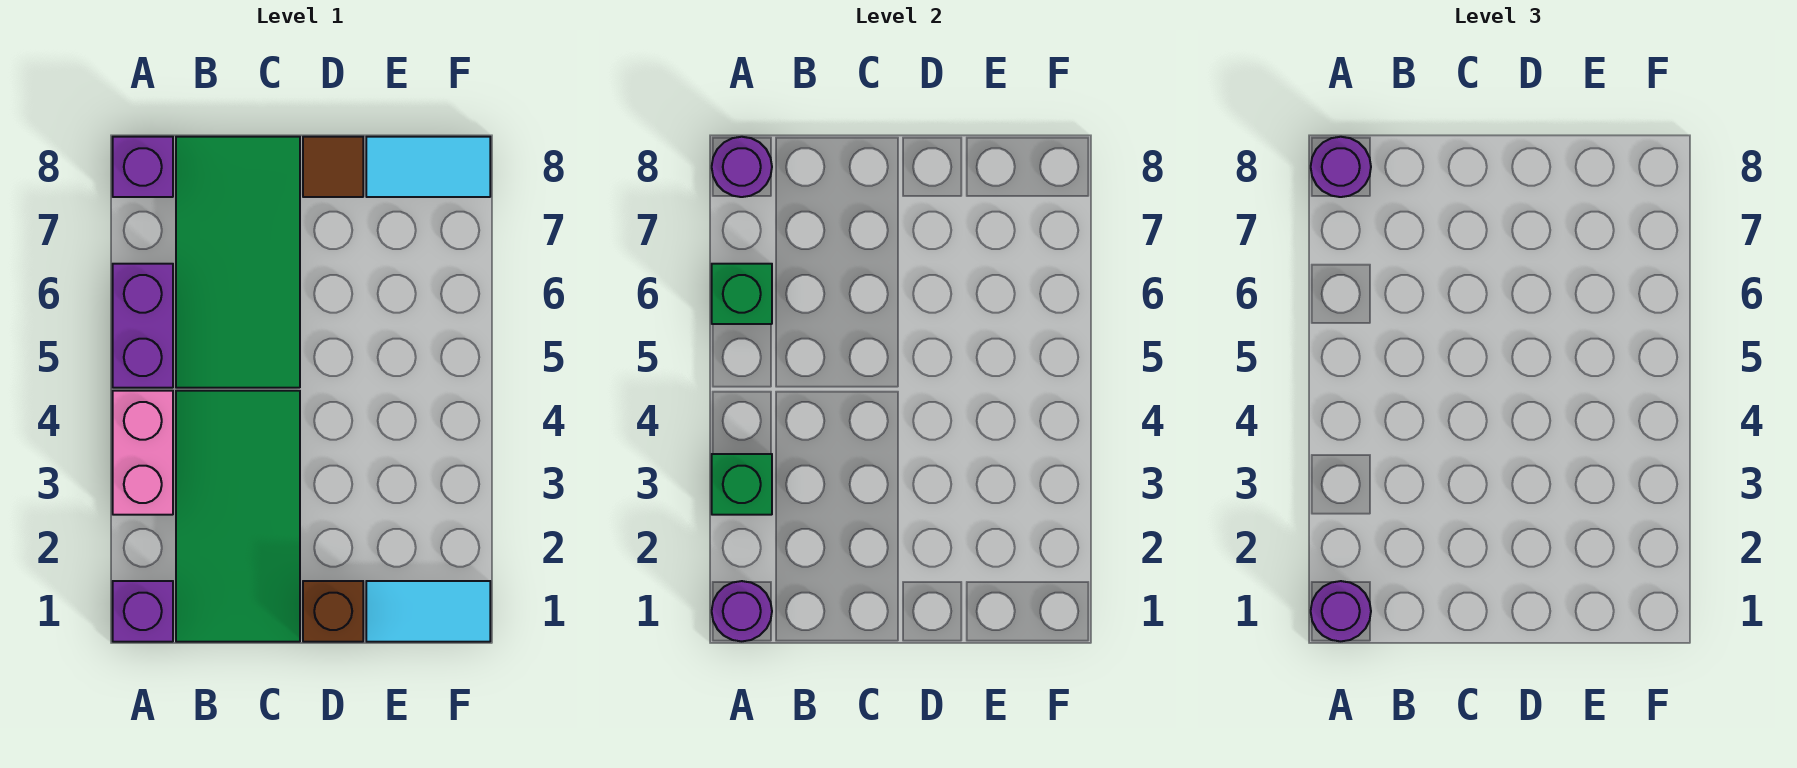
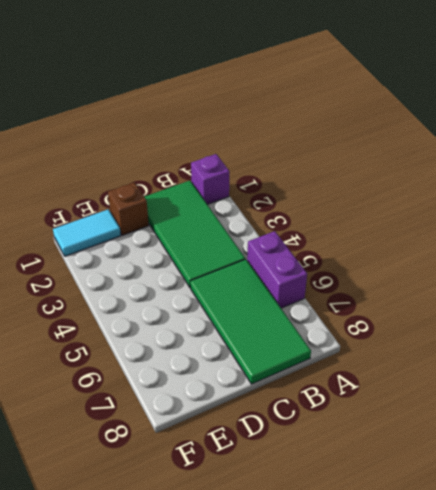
none -> pink brick A3:A4 level 1
none -> purple brick A8 level 1
none -> brown tile D8 level 1

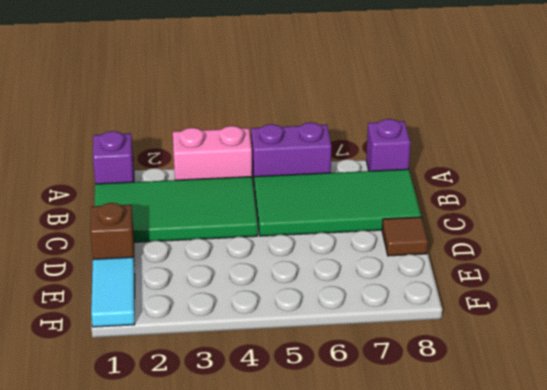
none -> cyan tile E8:F8 level 1
none -> purple round brick A1 level 2
none -> green brick A3 level 2

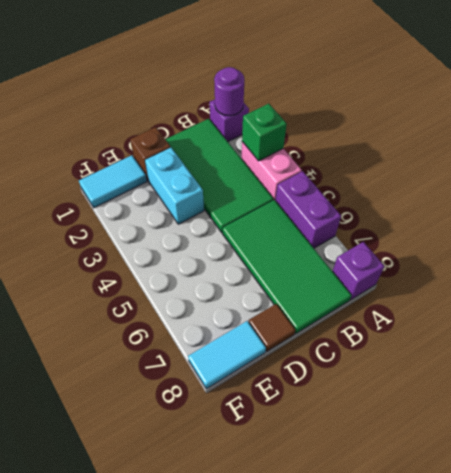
cyan brick D2:D3 level 1 -> none
none -> green brick A6 level 2
none -> purple round brick A8 level 2
none -> purple round brick A1 level 3

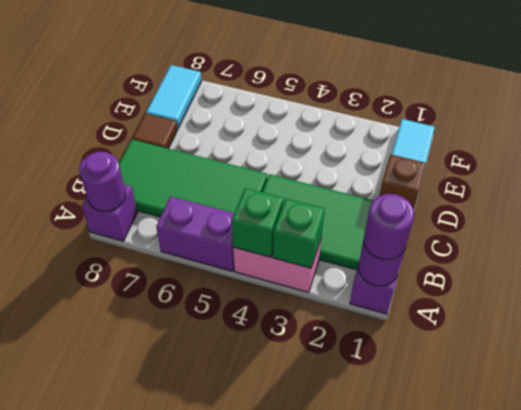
green brick A4 level 2 -> green brick A6 level 2
none -> purple round brick A8 level 3

